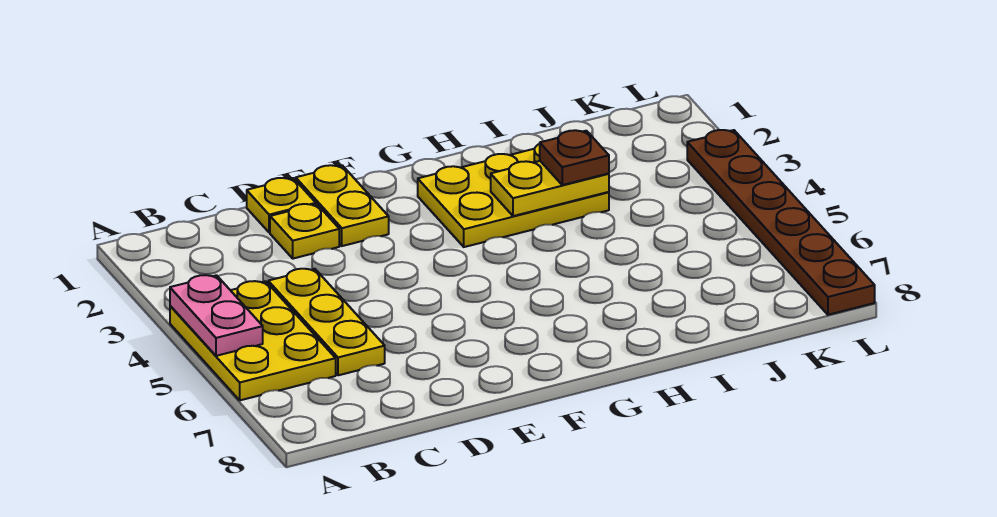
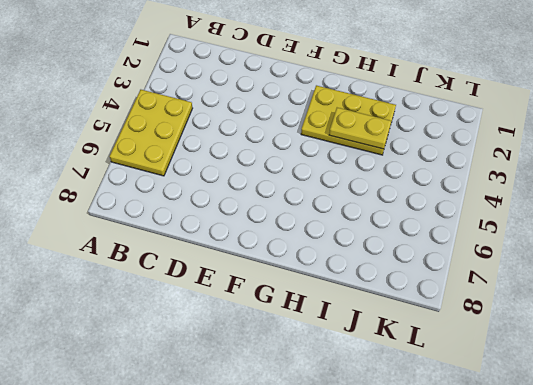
none -> yellow plate C4:C6 level 1
none -> yellow plate D1 level 1

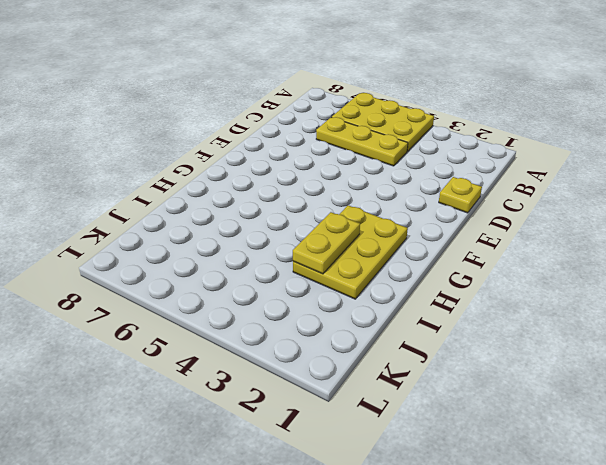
none -> yellow plate D2 level 1
none -> yellow plate E1:E2 level 1

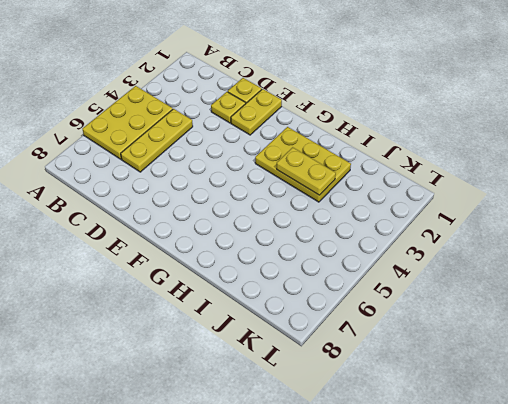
none -> brown plate L3:L8 level 1
none -> pink plate A4:A5 level 2

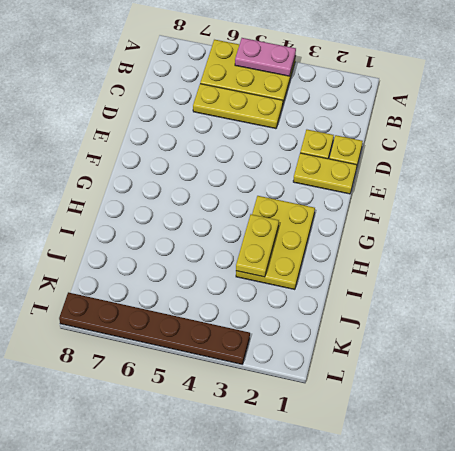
none -> brown plate I3 level 3

